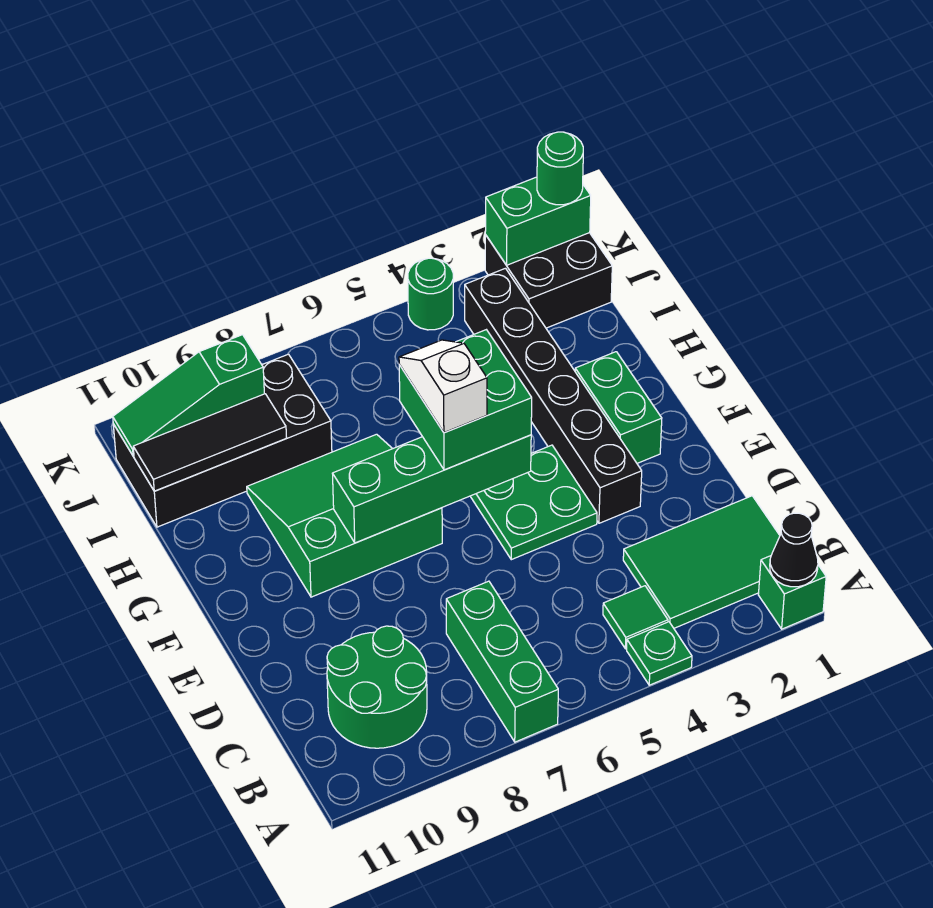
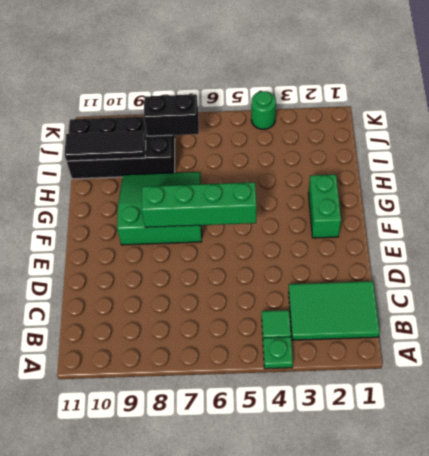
black brick J7:J8 level 2 -> none
none -> green brick A1 level 1
none -> green brick A7:C7 level 1
none -> green round brick B9:C10 level 1

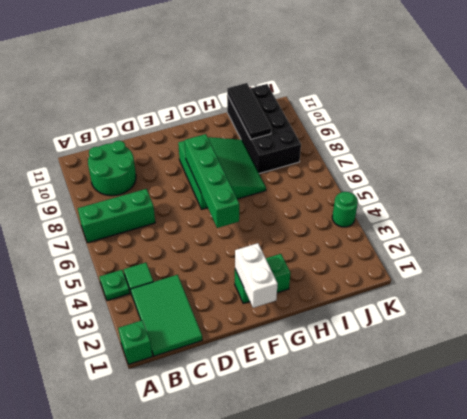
white brick F1:F2 level 2 -> none
none -> black brick E3:J3 level 1
none -> green plate E4:F5 level 1
none -> black brick J1:K2 level 1

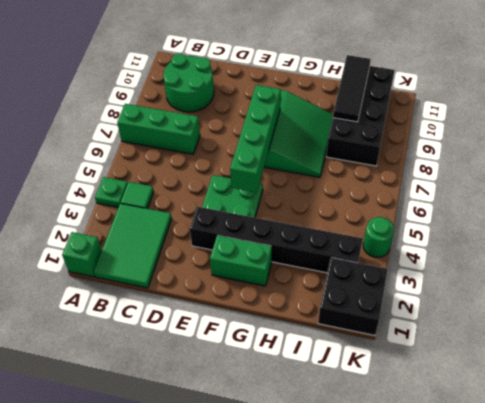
none -> black cone A1 level 2
none -> green slope J9:J11 level 2 top 9
none -> green brick K1:K2 level 2

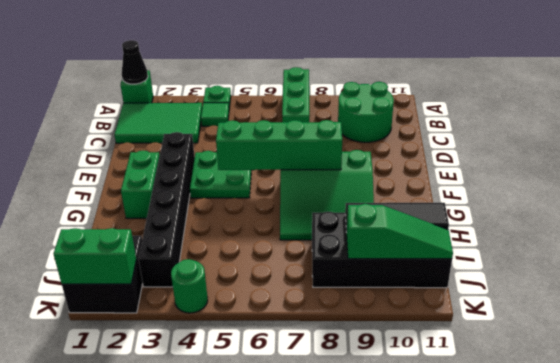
none -> green brick F5:G6 level 3
none -> green round brick K1 level 3
none -> white slope F6:G6 level 4 top F

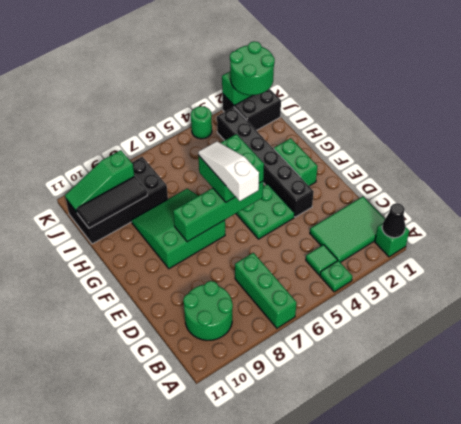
white slope E6:G6 level 4 top E -> white slope F6:G6 level 4 top F
green round brick J1:K2 level 3 -> green round brick K1 level 3

